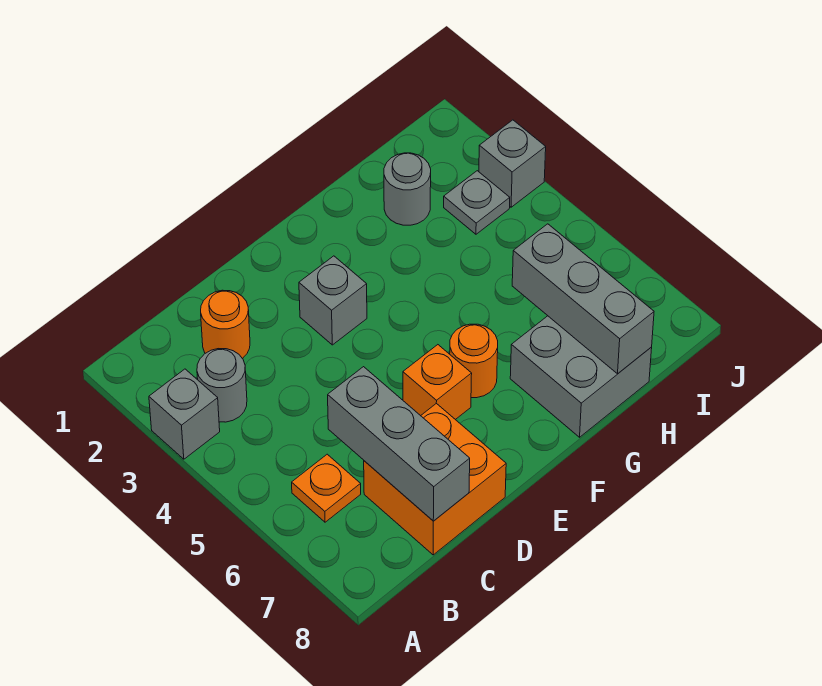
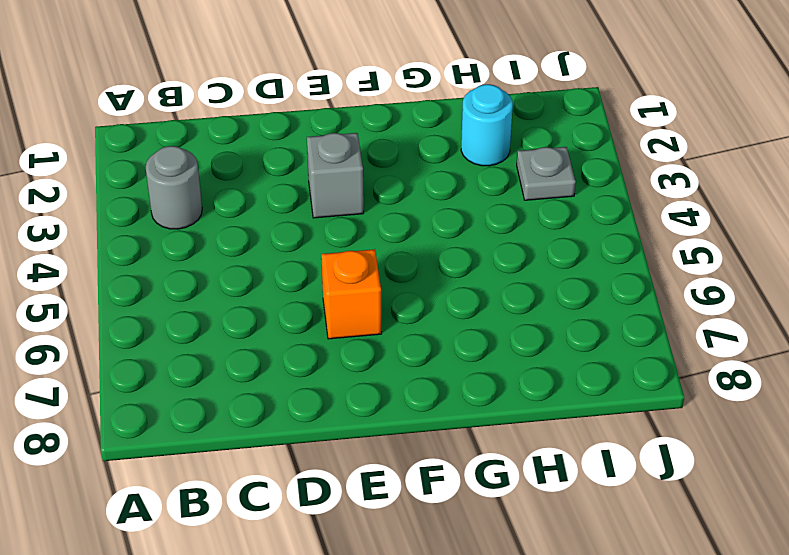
cyan round brick H2 level 1 -> grey round brick H2 level 1
none -> grey brick A3 level 1
none -> orange plate B6 level 1
none -> orange round brick C2 level 1

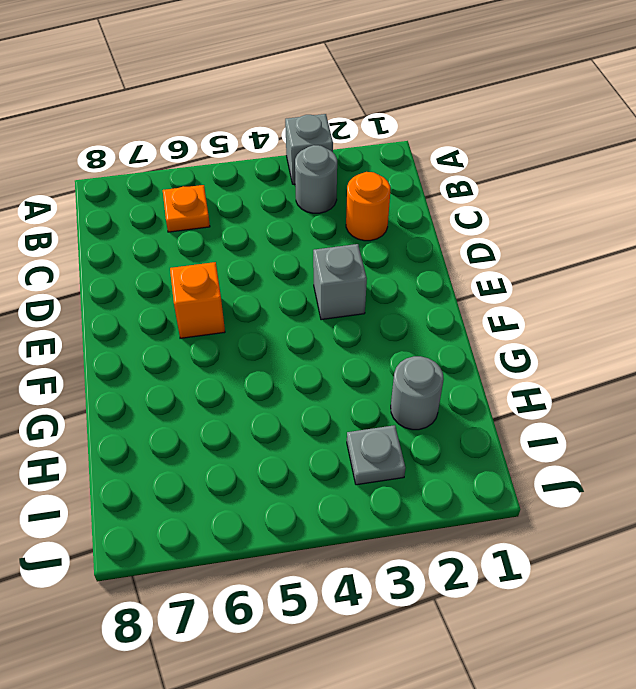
none -> orange brick C7:D8 level 1
none -> orange round brick F6 level 1
none -> grey brick G7:H8 level 1

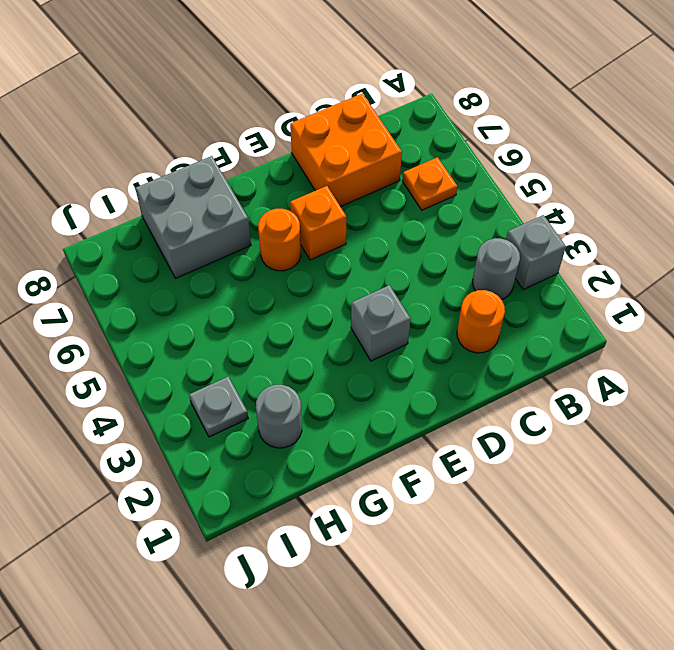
none -> grey brick J3 level 1
none -> grey brick C6:C8 level 2
none -> grey brick H6:H8 level 2

